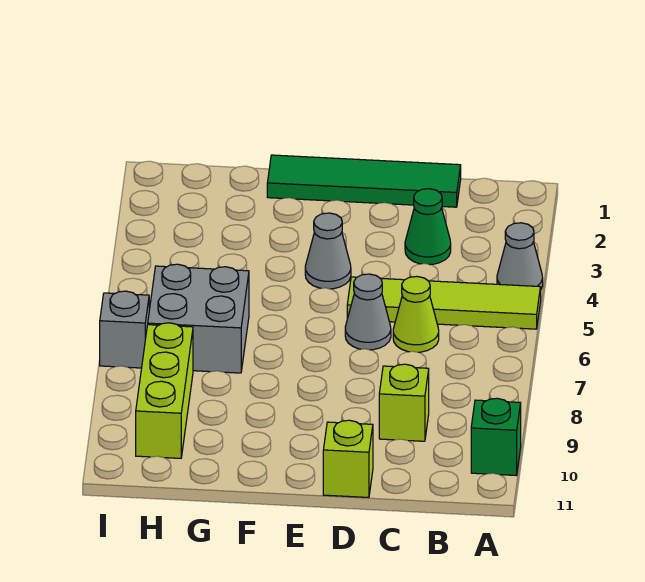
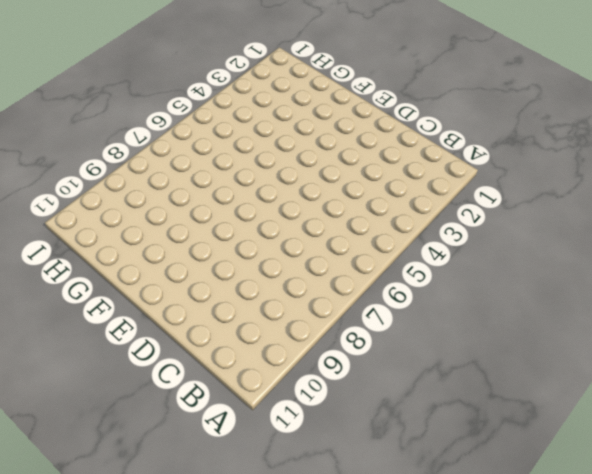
none -> grey cone A4 level 1
none -> lime tile A5:D5 level 1
none -> green brick A10 level 1

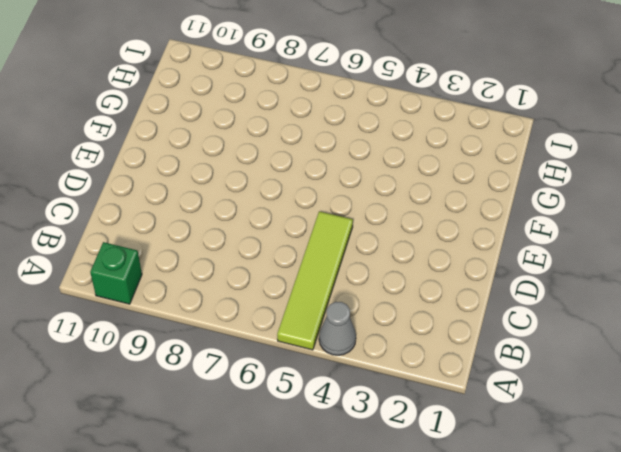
none -> green tile C1:F1 level 1
none -> green cone C3 level 1
none -> lime cone C6 level 1

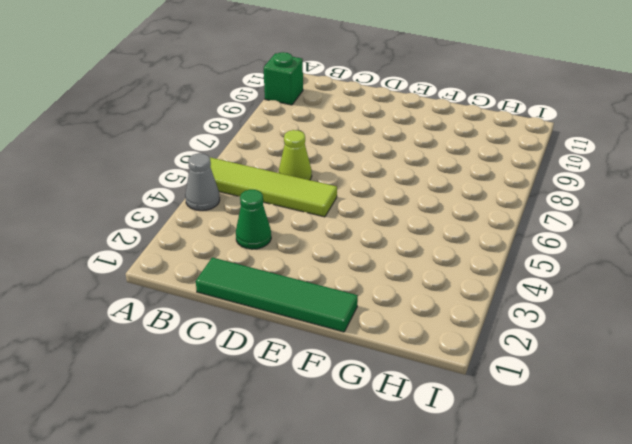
none -> lime brick C9 level 1
none -> grey cone D6 level 1
none -> lime brick D11 level 1

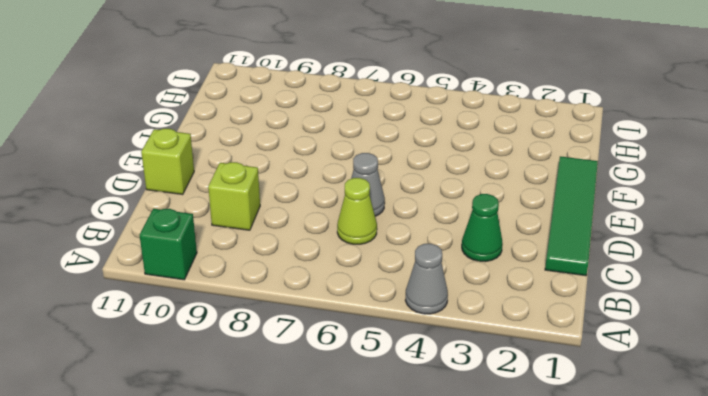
none -> lime tile A5:D5 level 1
none -> grey cone E4 level 1
none -> grey brick G6:H7 level 1

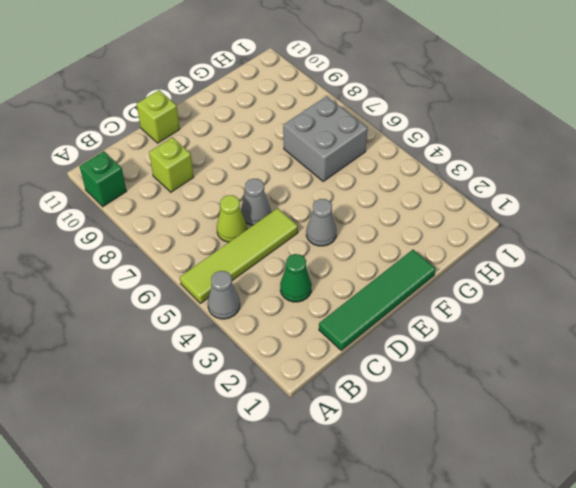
none -> lime brick H8:H10 level 1
none -> grey brick I7 level 1

